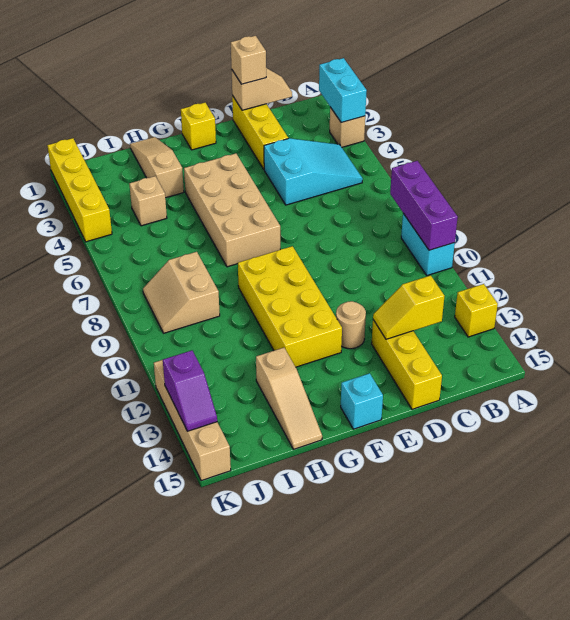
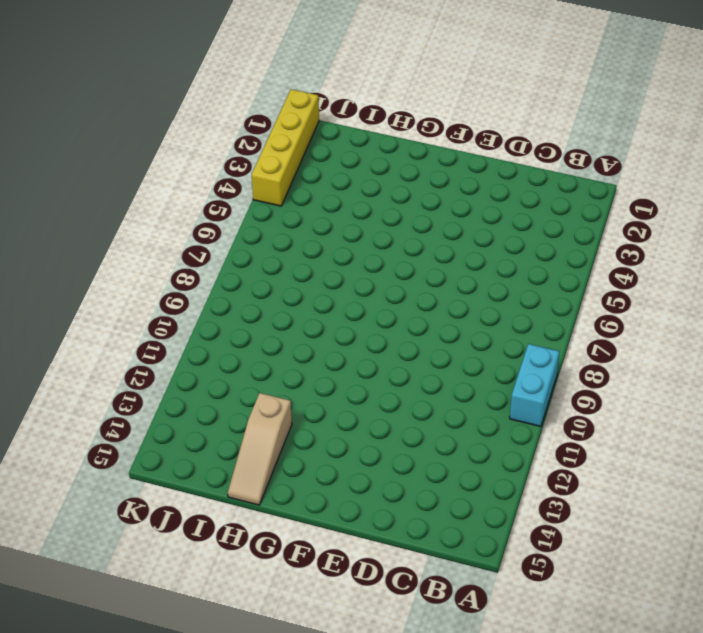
none -> tan brick A3 level 1
none -> yellow brick A13 level 1
none -> cyan slope B4:D5 level 1 top D

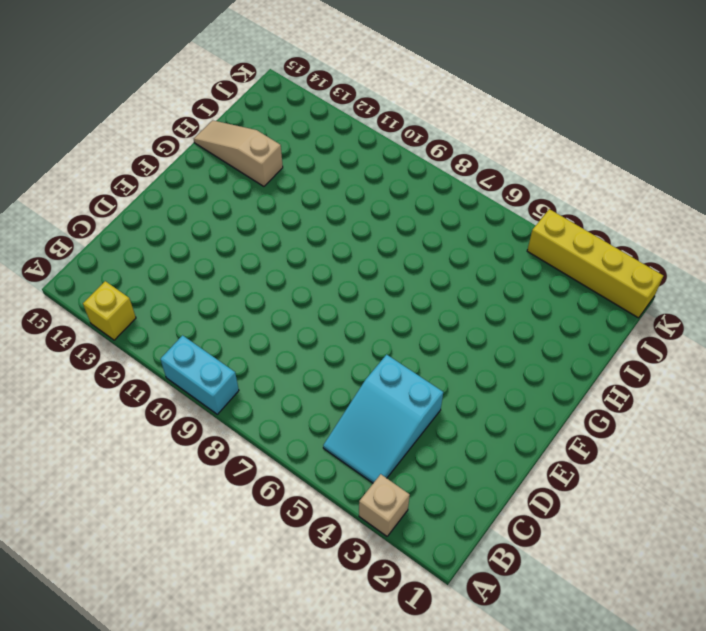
none -> yellow brick D1:D3 level 1
none -> yellow brick D13:D15 level 1
none -> tan round brick E12 level 1

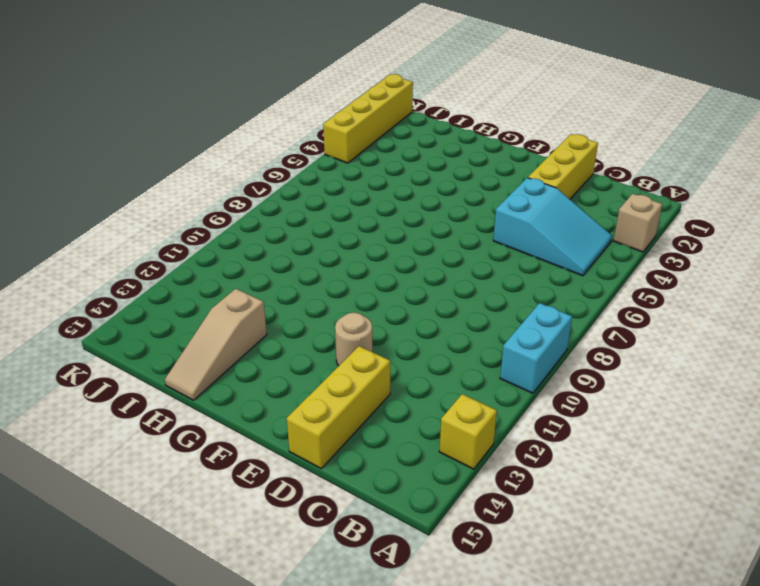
none -> yellow brick F1 level 1
none -> tan brick F4:G7 level 1
none -> yellow brick F9:G12 level 1

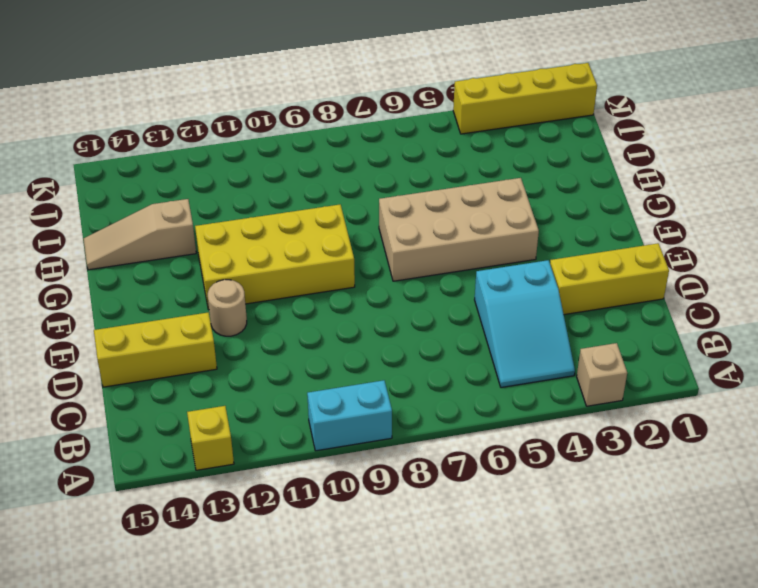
none -> yellow brick F1 level 1
none -> cyan brick F15 level 1
none -> tan slope H1:H3 level 1 top 3

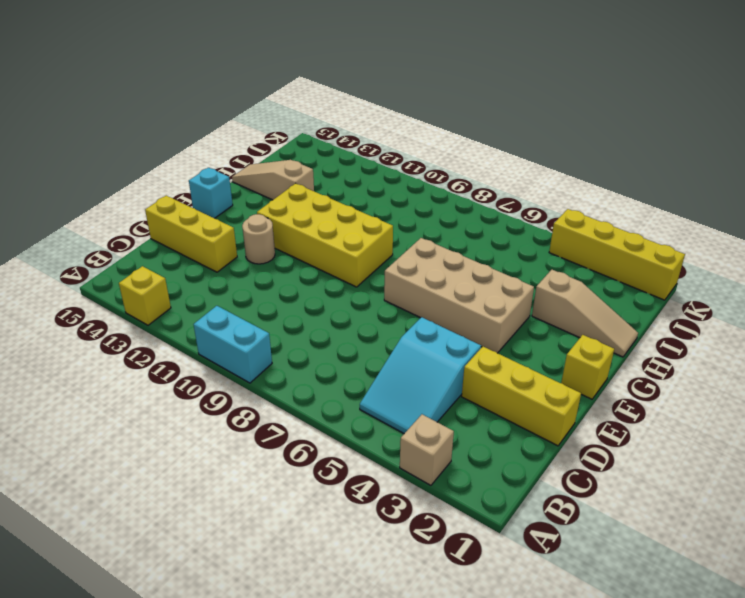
none -> tan brick I4 level 1
none -> tan slope I8:J9 level 1 top I
none -> tan brick K12:K15 level 1

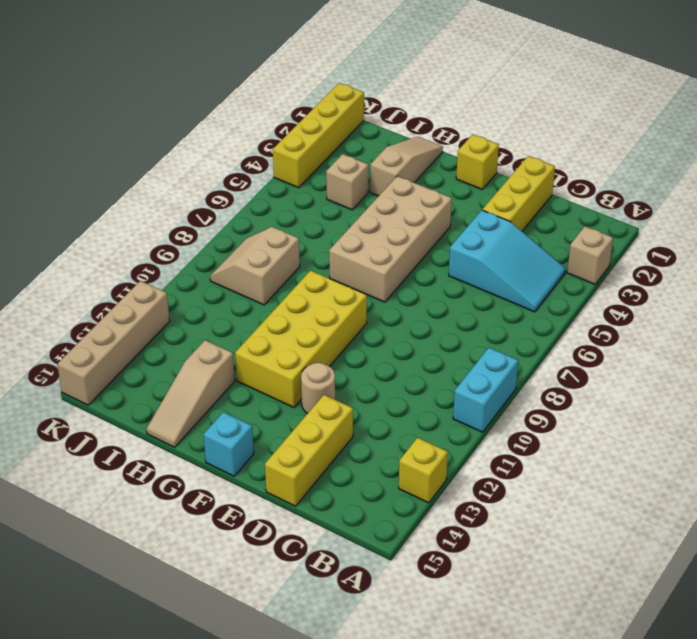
none -> cyan brick A2:A3 level 2
none -> purple brick A8:A10 level 2
none -> tan slope C1:D1 level 2 top D

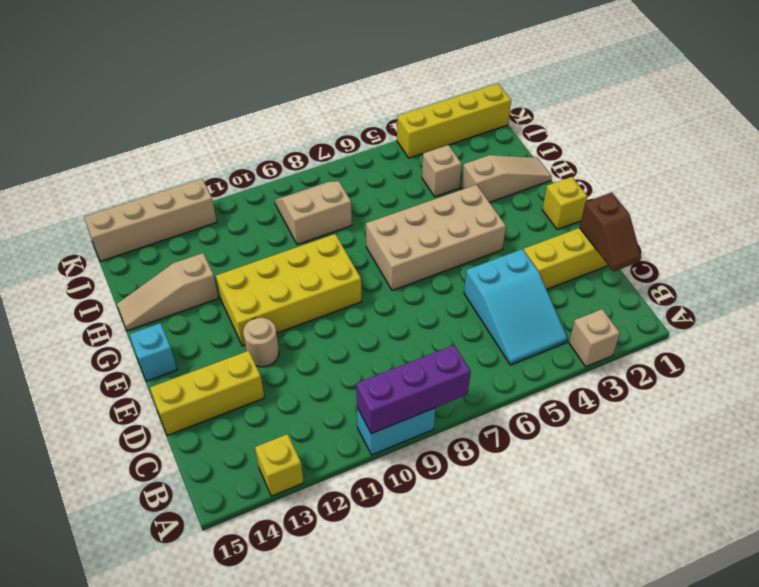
brown slope C1:D1 level 2 top D -> tan slope C1:D1 level 2 top D
none -> cyan brick A2:A3 level 2
none -> yellow slope C13:D13 level 2 top C
none -> purple slope K13:K14 level 2 top 13

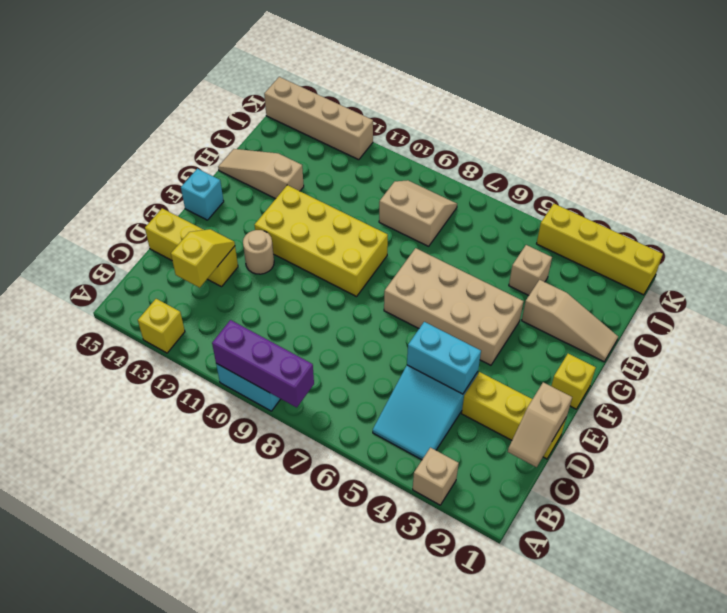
cyan brick D4:D5 level 2 -> cyan brick A2:A3 level 2
none -> purple slope K13:K14 level 2 top 13
none -> tan brick D1 level 3

